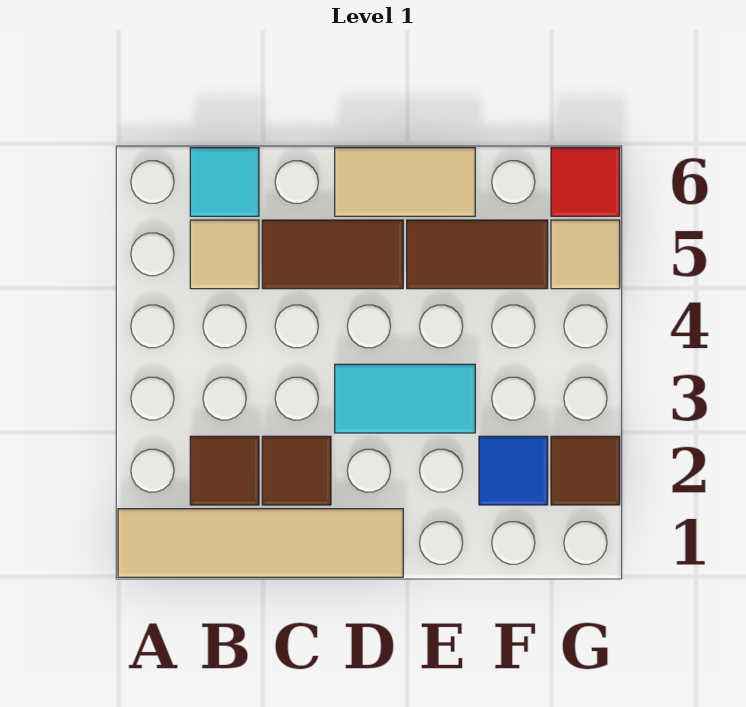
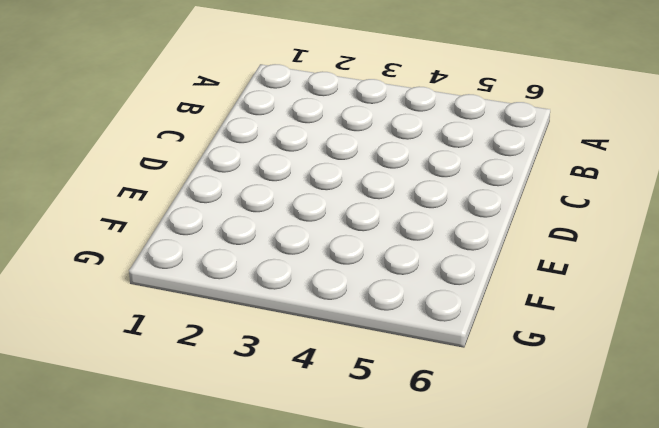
none -> tan tile A1:D1 level 1
none -> brown tile B2 level 1
none -> tan tile B5 level 1

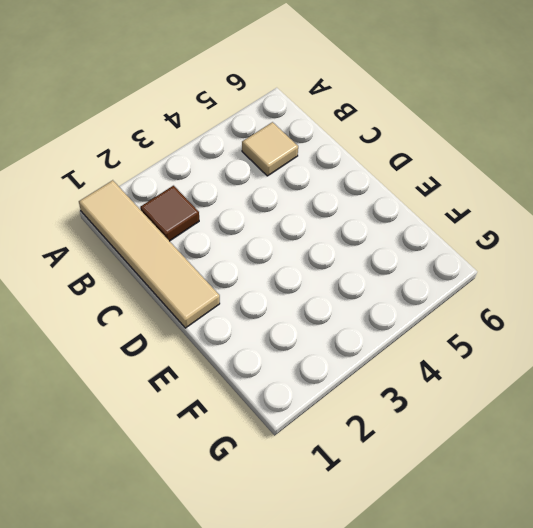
none -> cyan tile B6 level 1
none -> brown tile C2 level 1
none -> brown tile C5:D5 level 1

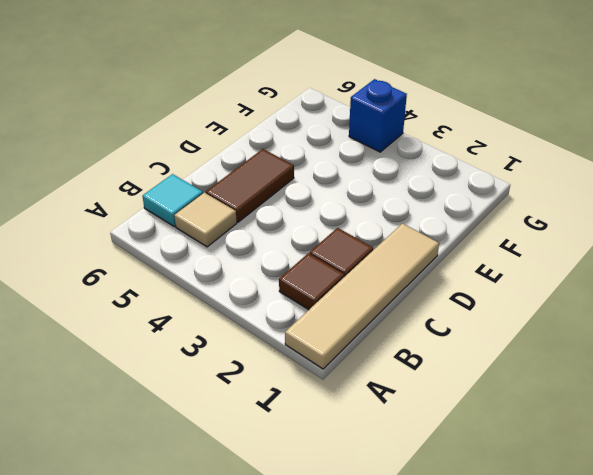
blue brick G4 level 1 -> none
none -> cyan tile D3:E3 level 1
none -> tan tile D6:E6 level 1
none -> brown tile E5:F5 level 1

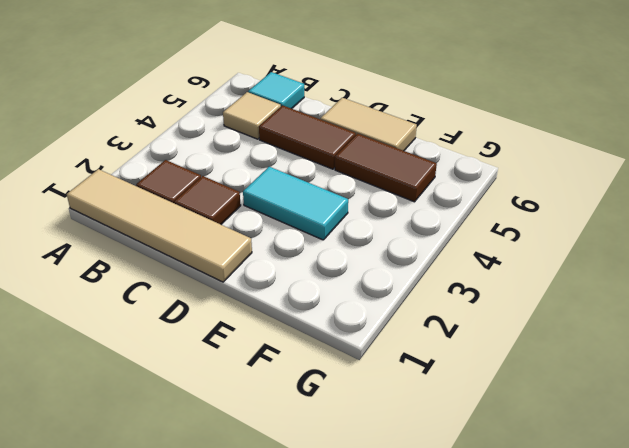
none -> blue tile F2 level 1
none -> brown tile G2 level 1
none -> tan tile G5 level 1

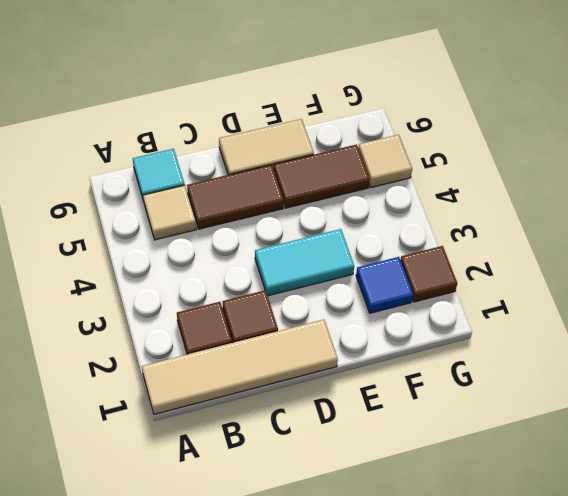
none -> red tile G6 level 1

